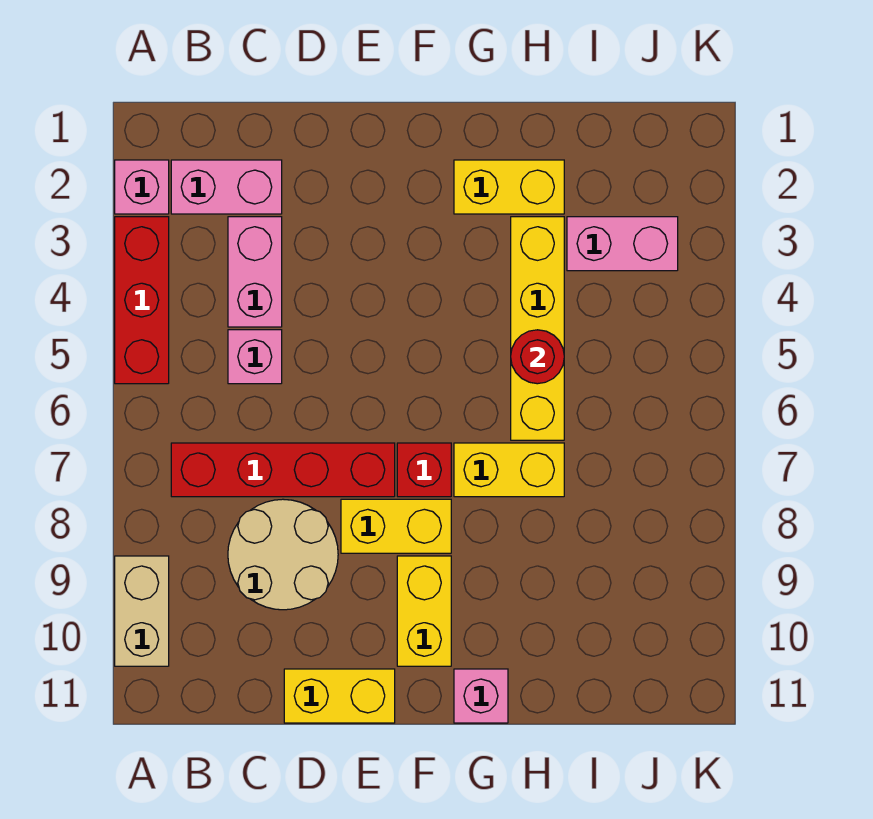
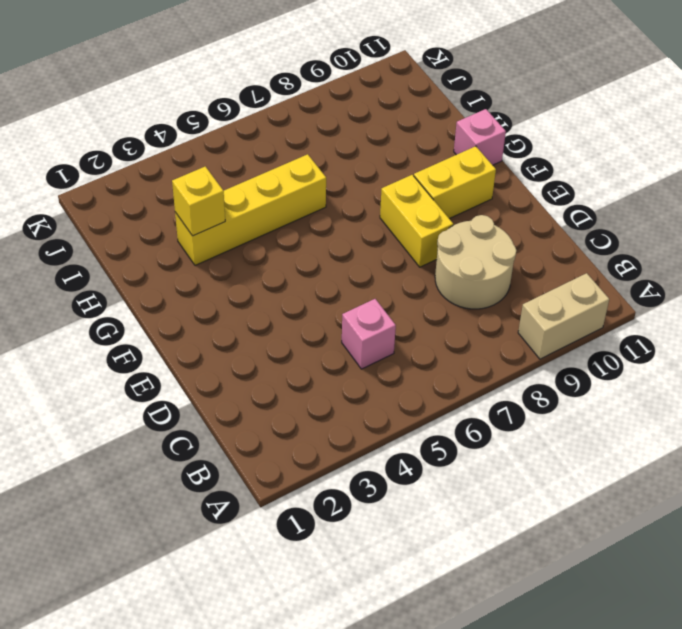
yellow brick H3 level 2 -> none
none -> pink brick A2 level 1
none -> red brick A3:A5 level 1
none -> pink brick B2:C2 level 1

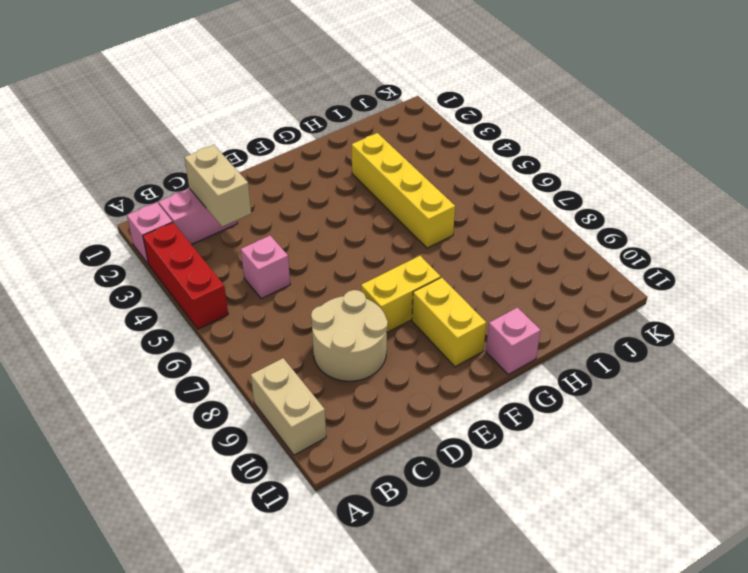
tan brick C2:C3 level 2 -> none
none -> red brick B7:E7 level 1
none -> pink brick C3:C4 level 1
none -> yellow brick D11:E11 level 1

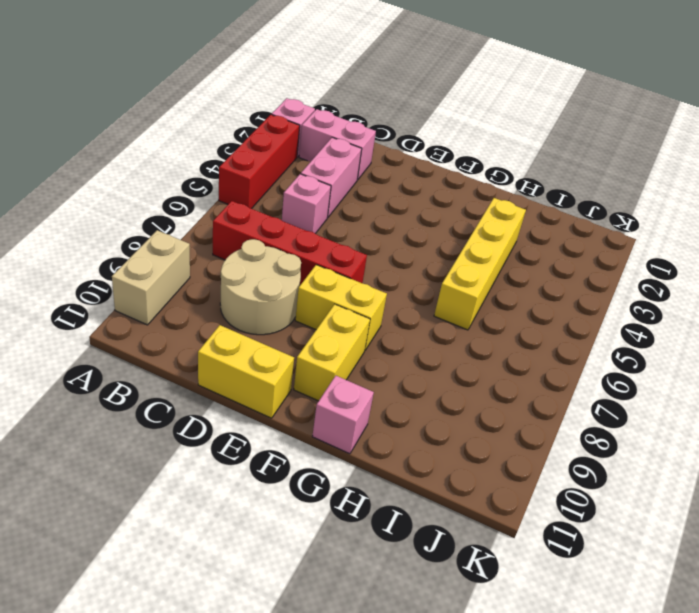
none -> red brick F7 level 1
none -> yellow brick G2:H2 level 1
none -> yellow brick G7:H7 level 1

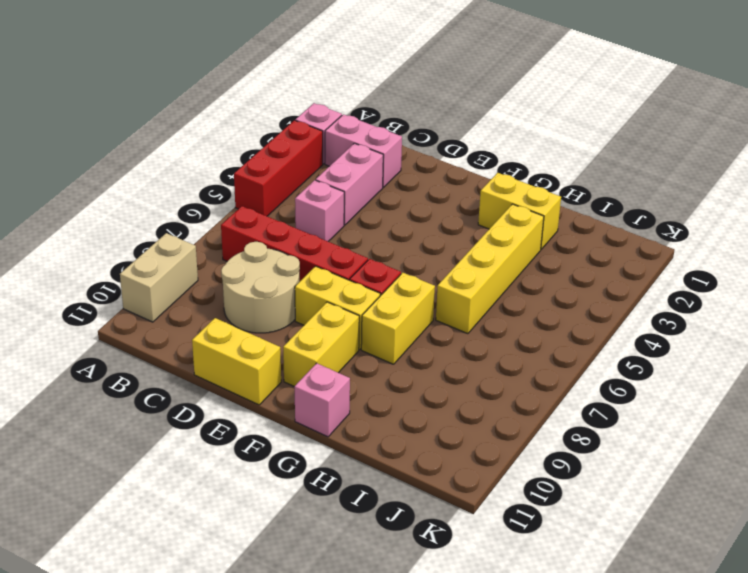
yellow brick G7:G8 level 1 -> yellow brick G7:H7 level 1
none -> pink brick I3:J3 level 1
none -> red round brick H5 level 2

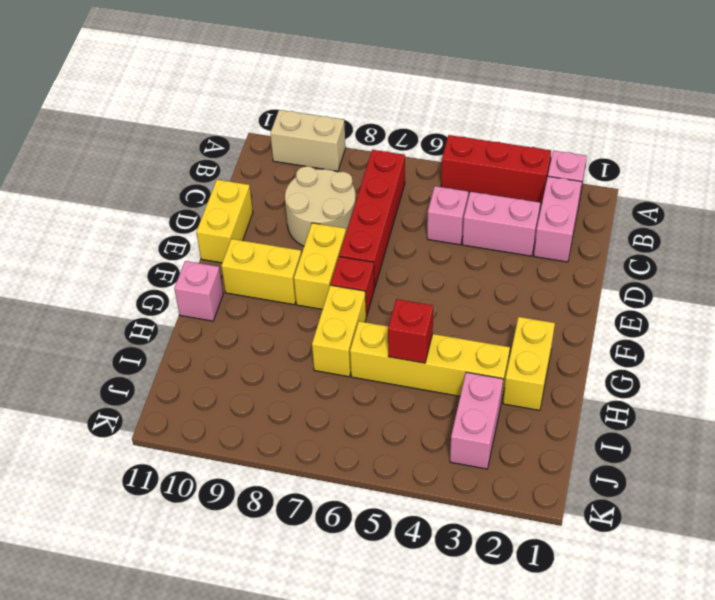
red brick H5 level 2 -> red round brick H5 level 2

